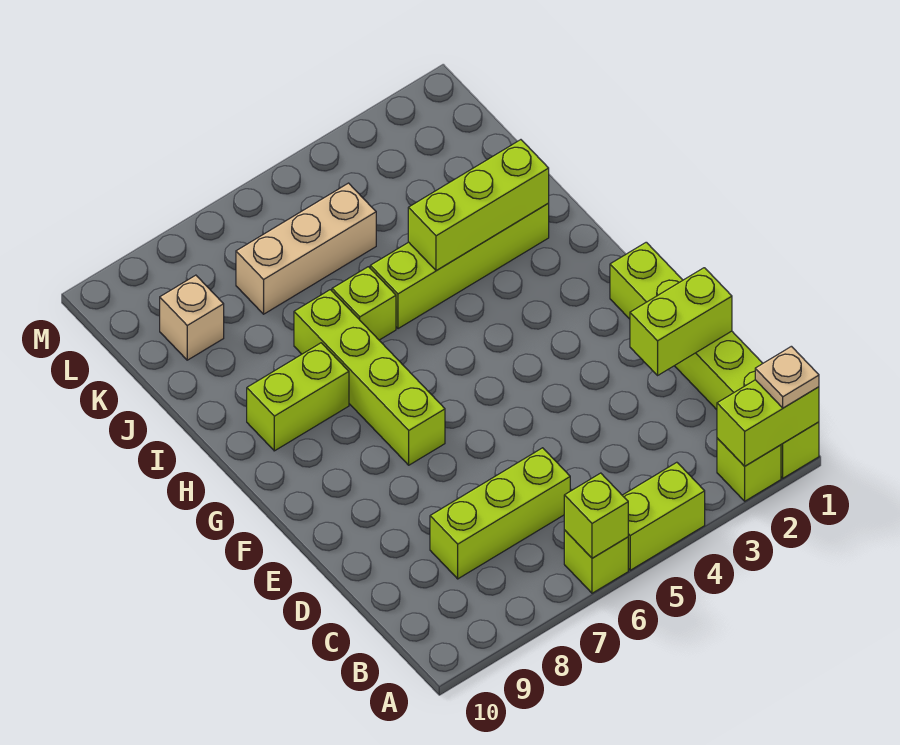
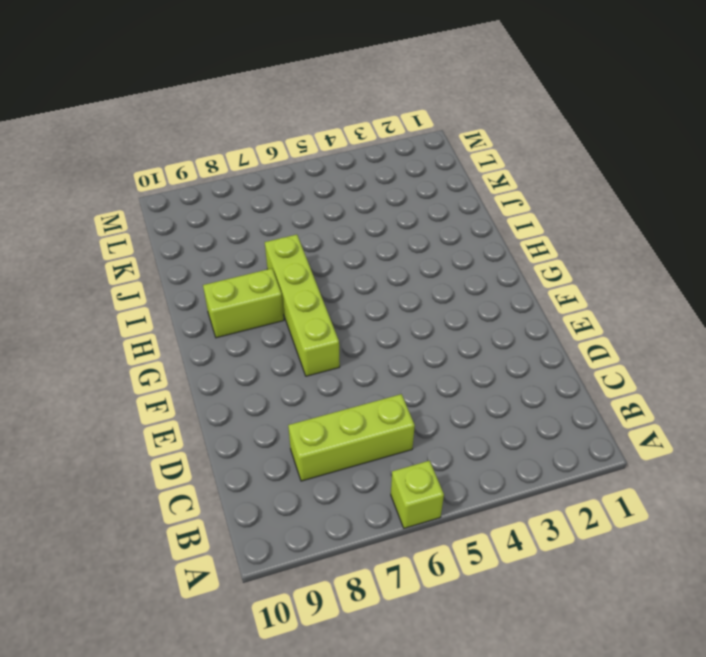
none -> lime brick A1:F1 level 1
none -> lime brick A2 level 1
none -> lime brick A4:A5 level 1

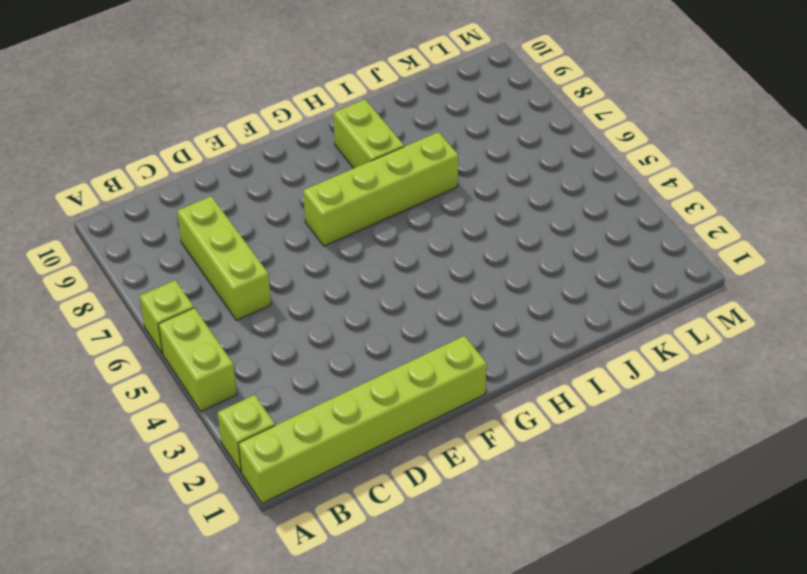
none -> lime brick I2:I5 level 1
none -> lime brick I6 level 1
none -> tan brick K5:K7 level 1

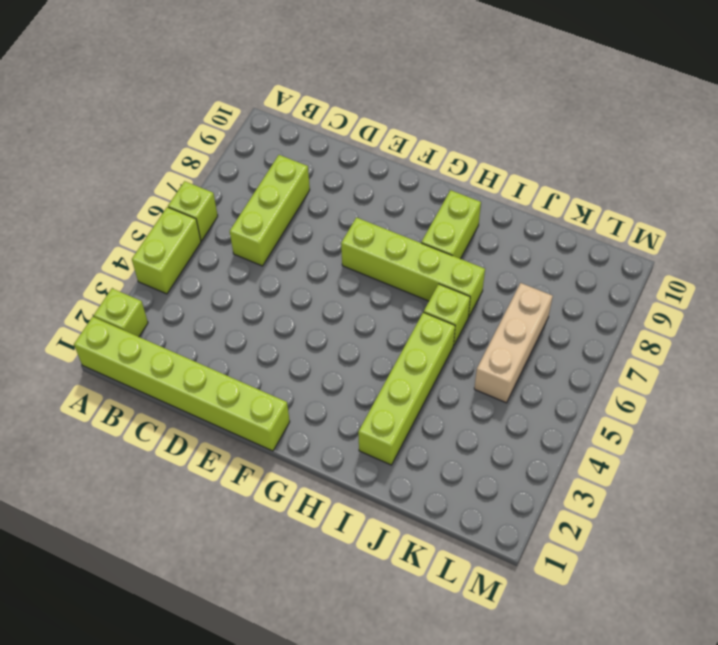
none -> tan brick K9 level 1
none -> lime brick A1:A2 level 2
none -> lime brick A6 level 2

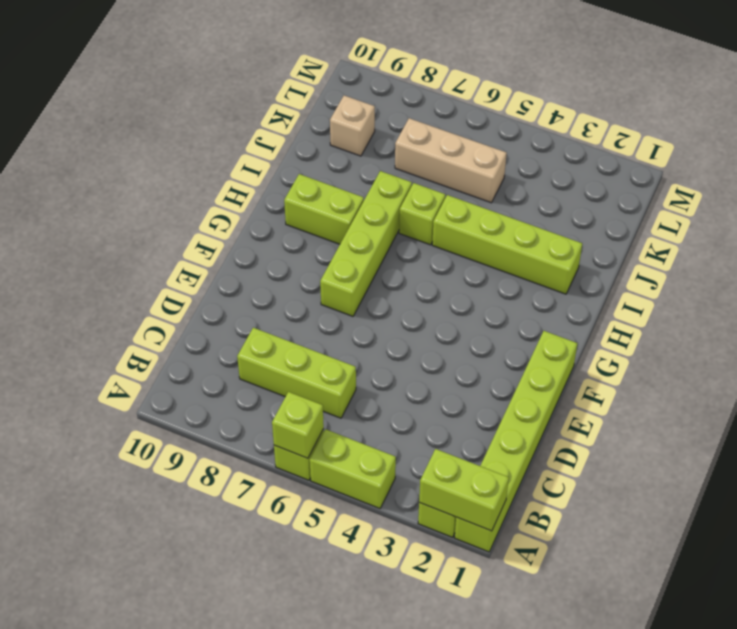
none -> lime brick D1:D2 level 2
none -> lime brick I2:I4 level 2
none -> tan plate A1 level 3

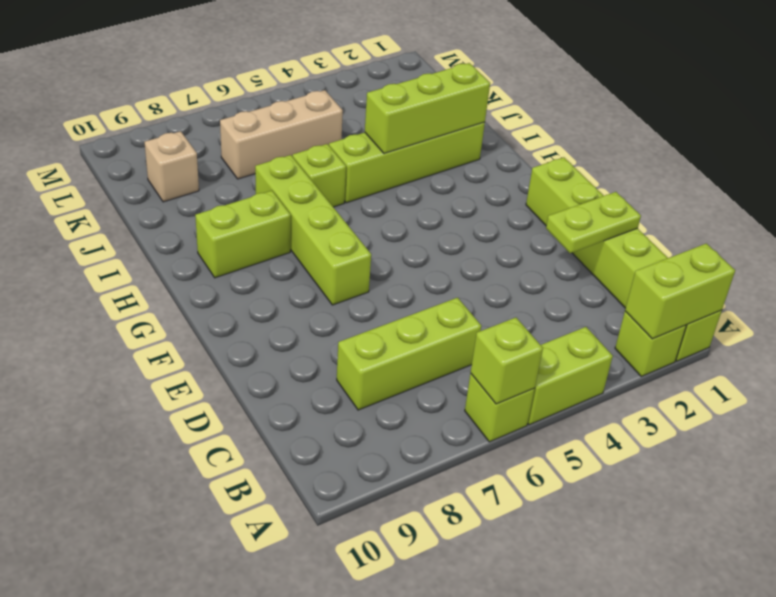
lime plate D1:D2 level 2 -> lime brick D1:D2 level 2
none -> tan plate A1 level 3

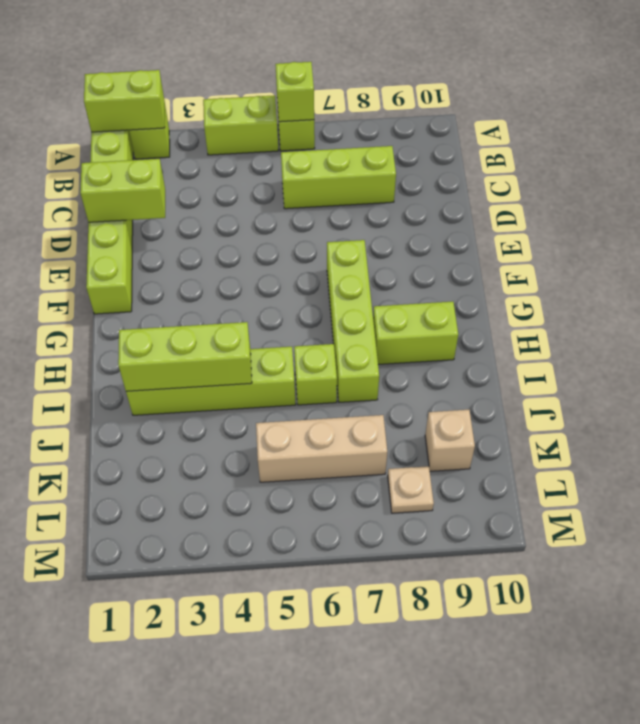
tan plate L8 level 1 -> tan plate A1 level 3

